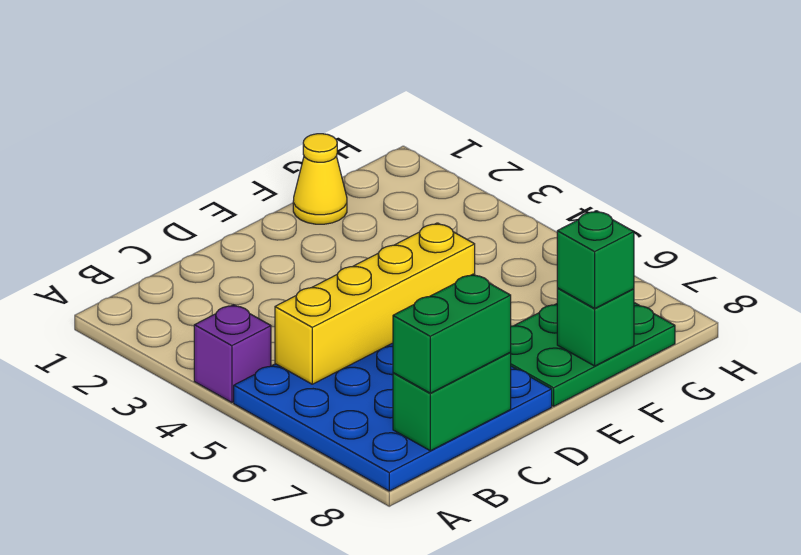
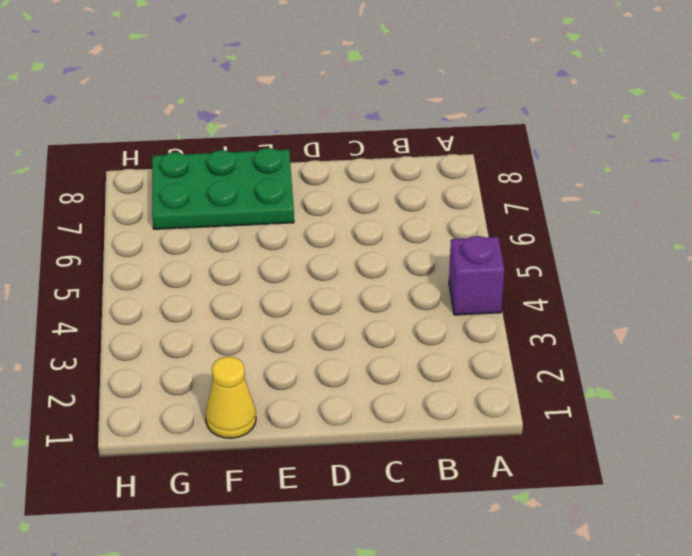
none -> blue plate A5:D8 level 1
none -> yellow brick B5:E5 level 2

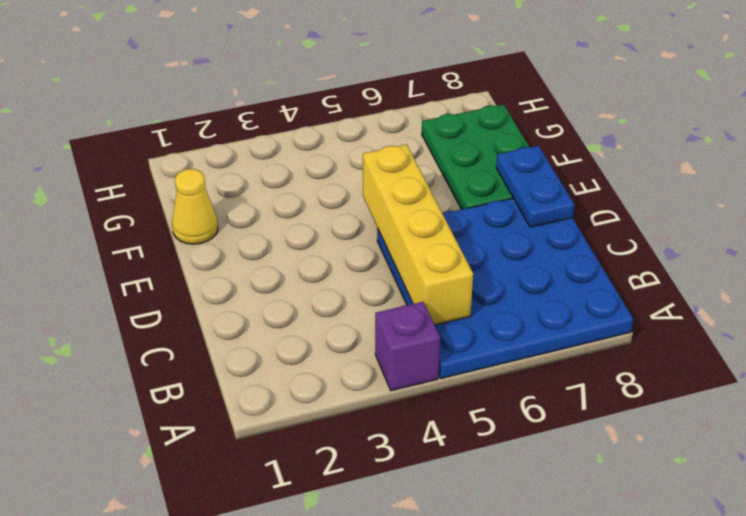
blue plate D8:E8 level 2 -> none
none -> green brick B8:C8 level 2
none -> green brick F8 level 2

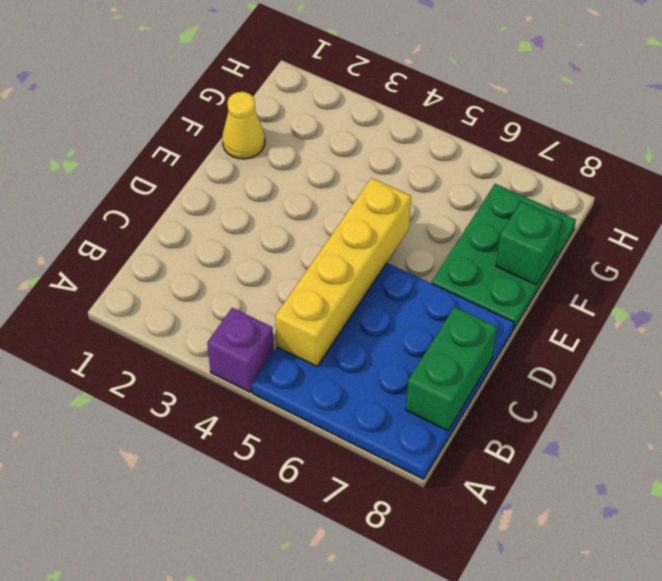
none -> green brick B8:C8 level 3
none -> green brick F8 level 3

